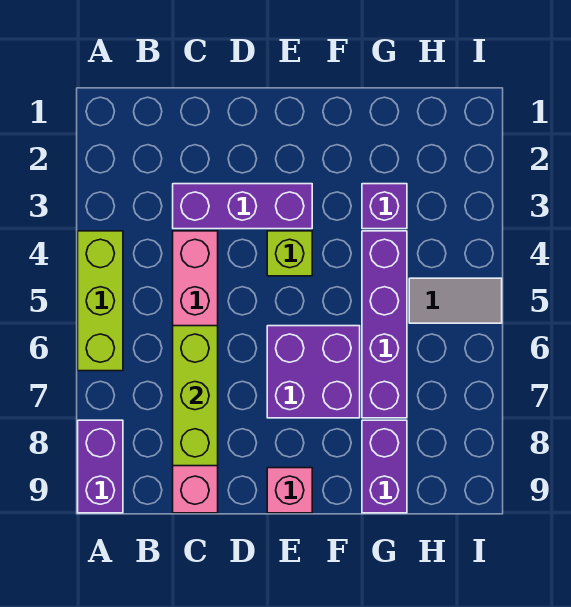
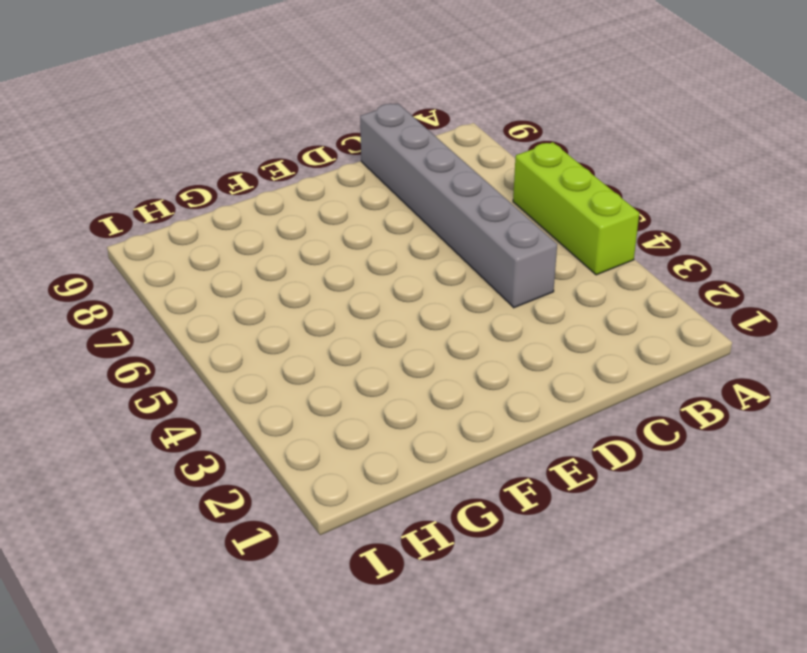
grey brick C4:C9 level 1 -> pink brick C4:C9 level 1
none -> purple brick A8:A9 level 1
none -> purple brick C3:E3 level 1
none -> lime brick E4 level 1

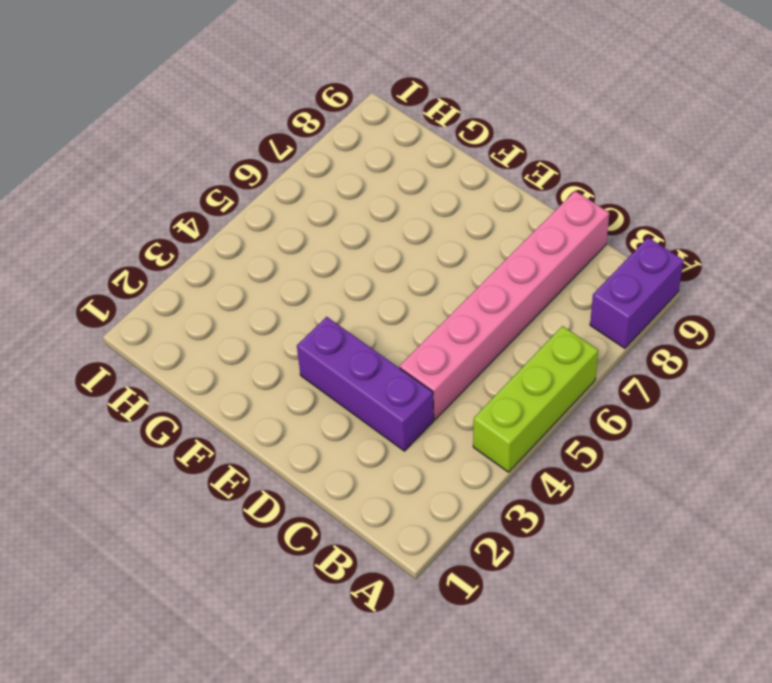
none -> lime brick E4 level 1
none -> purple brick E6:F7 level 1
none -> pink brick E9 level 1

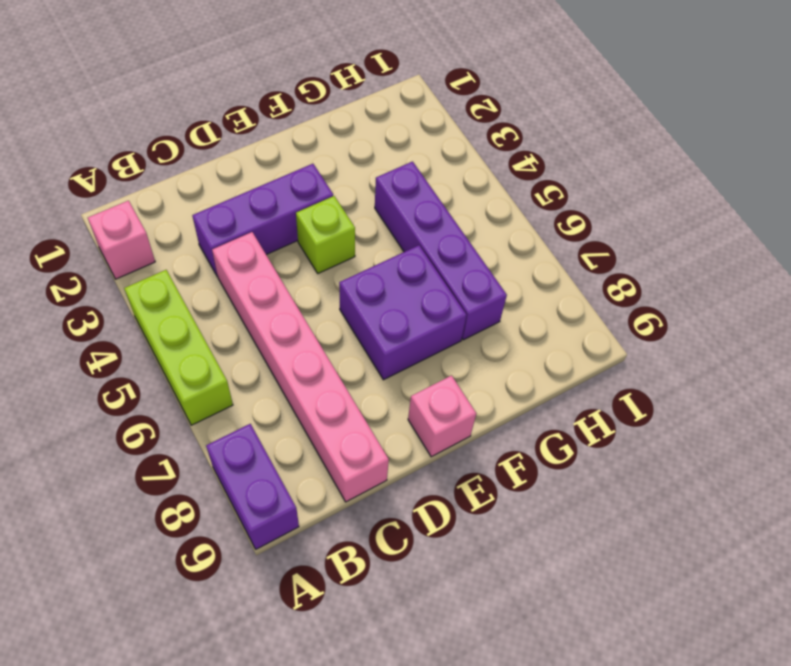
pink brick A2 level 1 -> none
none -> purple brick G3 level 1
none -> purple brick G8:G9 level 1
none -> grey tile H5:I5 level 1

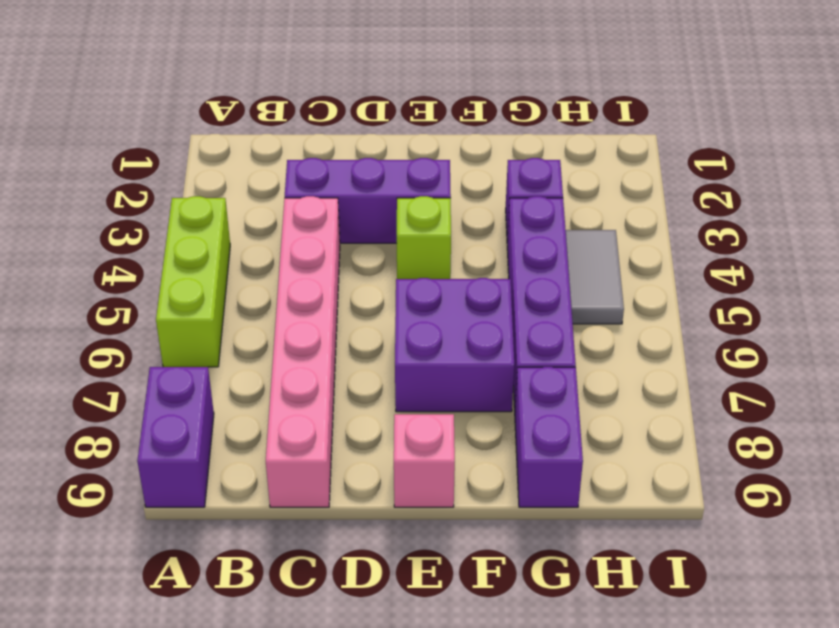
grey tile H4:H5 level 1 -> grey tile H5:I5 level 1
none -> lime brick C6:C8 level 2

